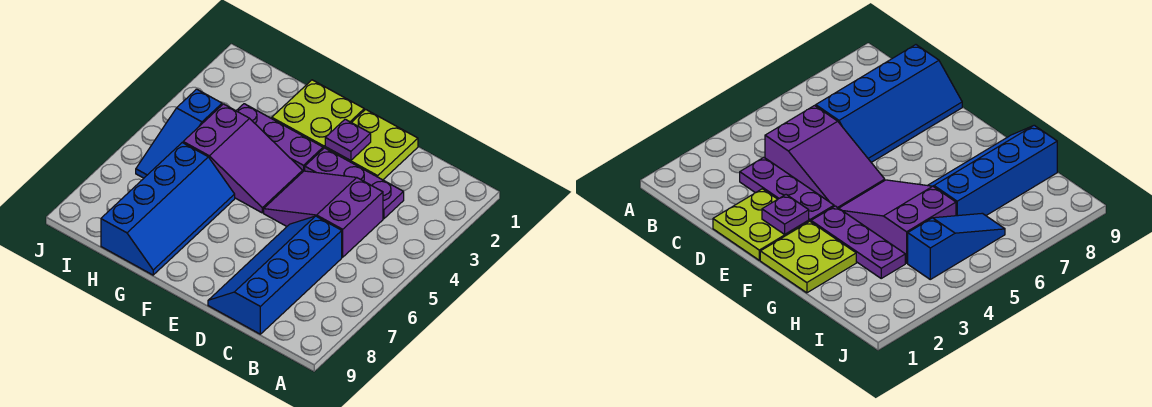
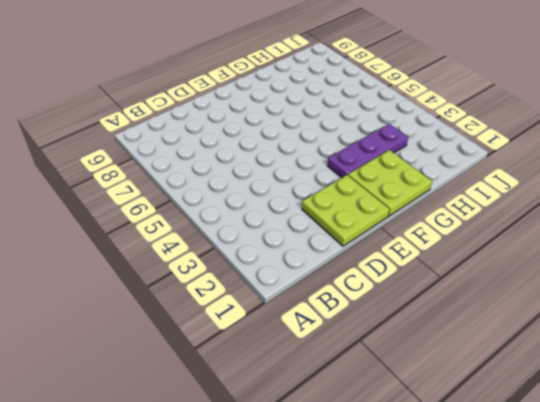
none -> purple plate C3:E3 level 1
none -> purple slope C4:E5 level 1 top C

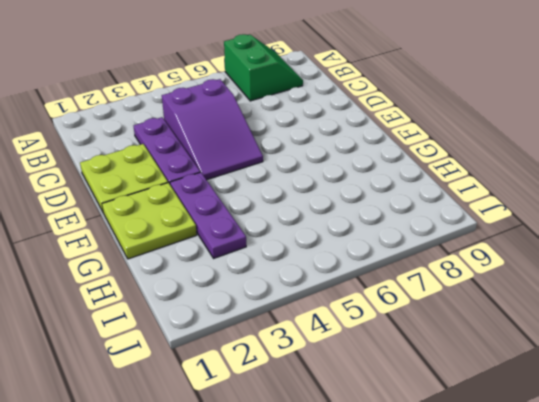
green slope A7:B8 level 1 top 7 -> none
none -> blue slope C6:D9 level 1 top C
none -> purple slope F4:H5 level 1 top H

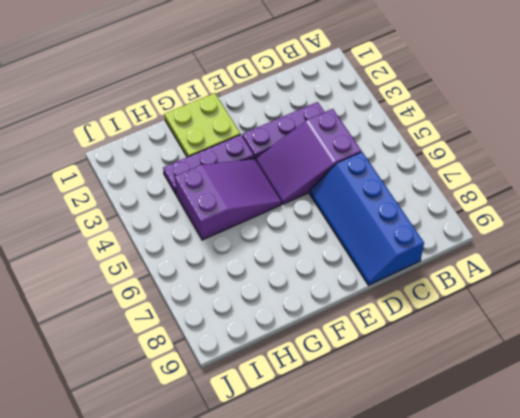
none -> lime plate D1:E2 level 1
none -> blue slope G6:H9 level 1 top H

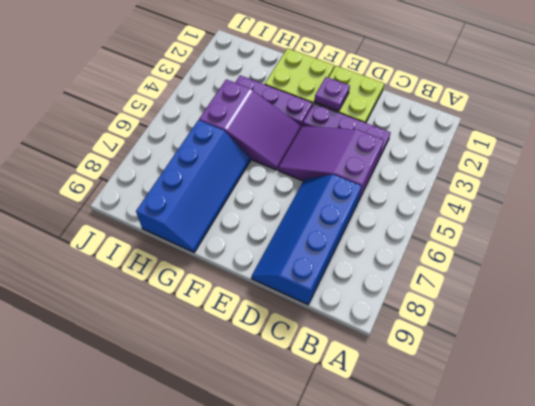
none -> blue slope I4:I6 level 1 top 4

